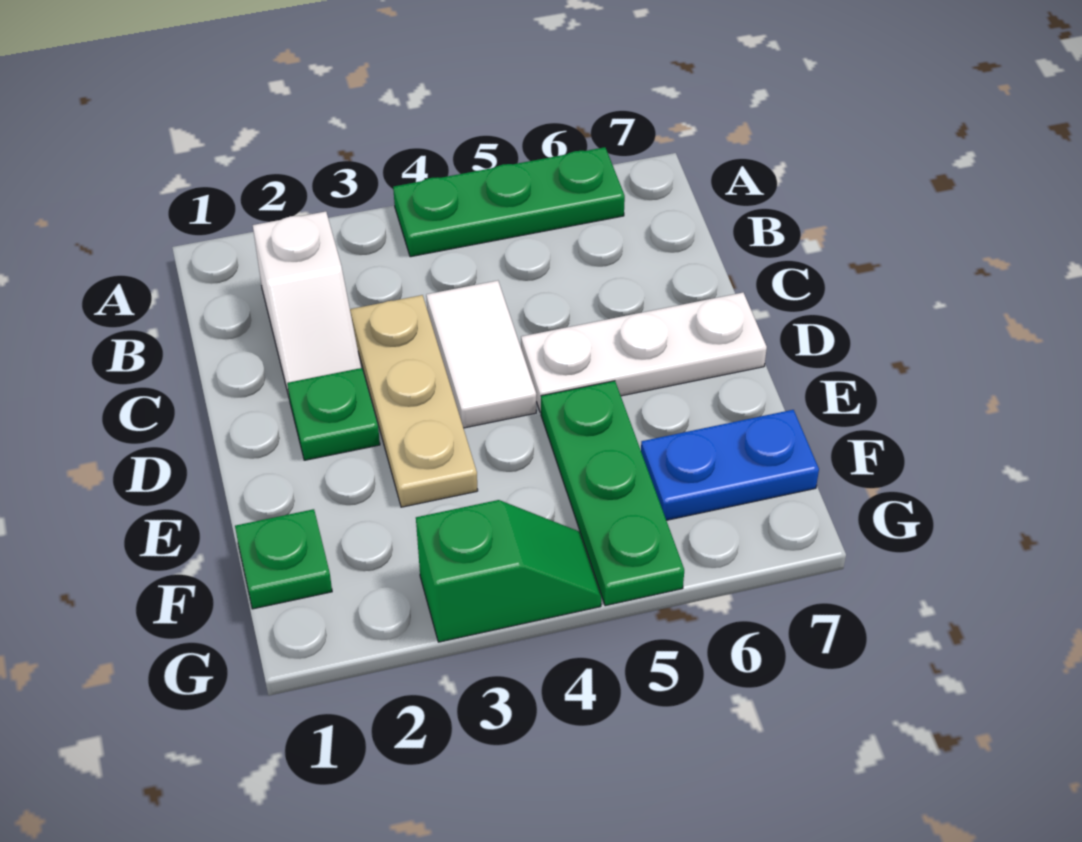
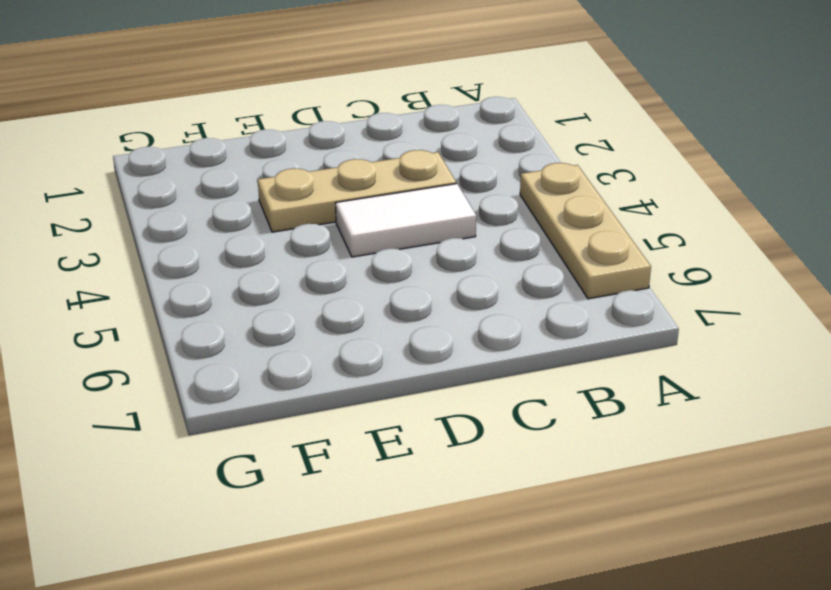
tan plate A4:A6 level 1 -> green plate A4:A6 level 1
none -> white slope B2:C2 level 1 top B
none -> green plate D2 level 1

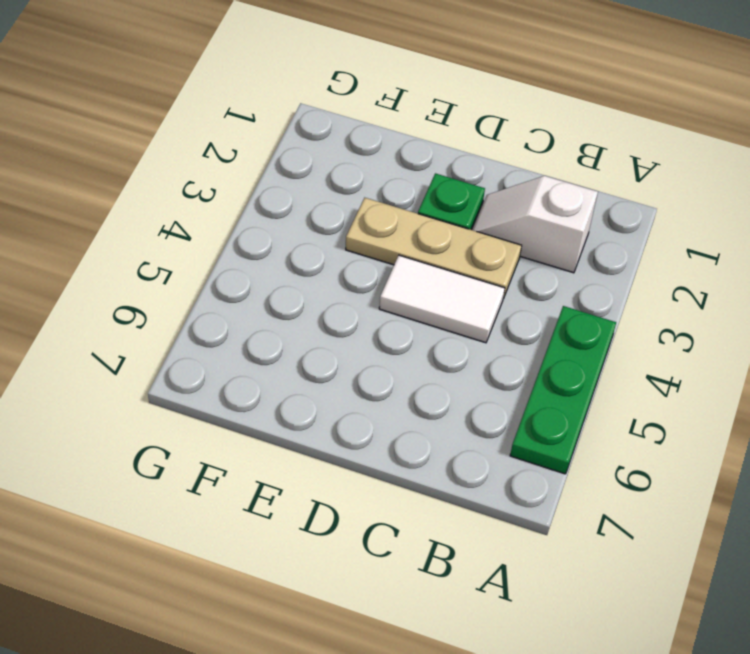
none -> white plate D5:D7 level 1
none -> green plate E5:G5 level 1

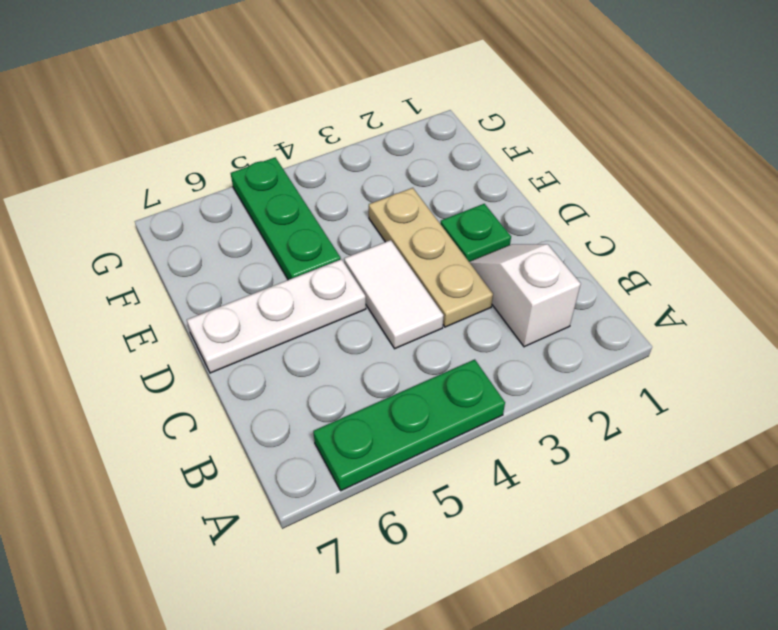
none -> green plate F1 level 1
none -> blue plate F6:F7 level 1

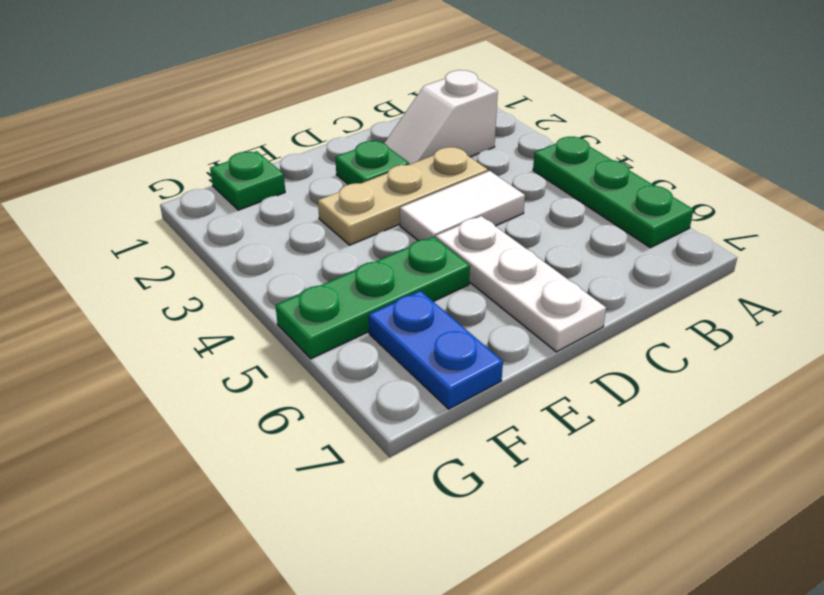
none -> green slope G3:G4 level 1 top 3

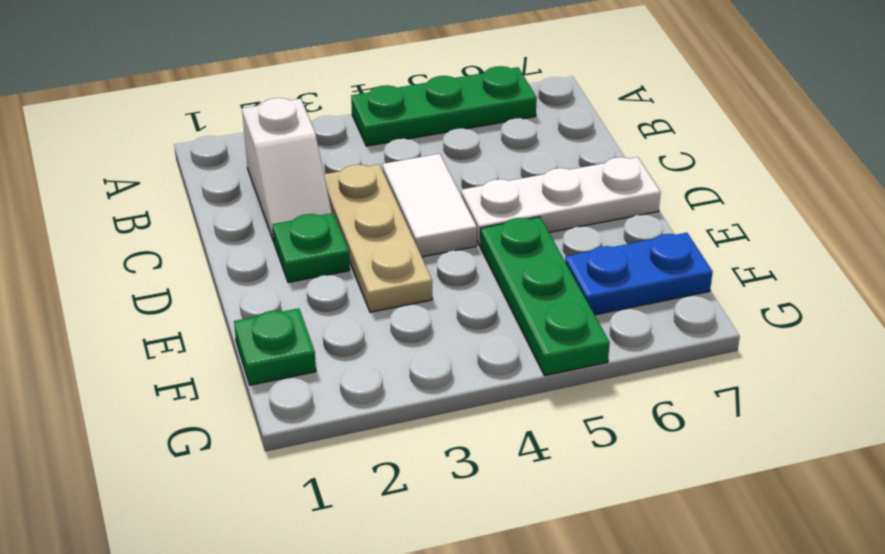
none -> green slope G3:G4 level 1 top 3

